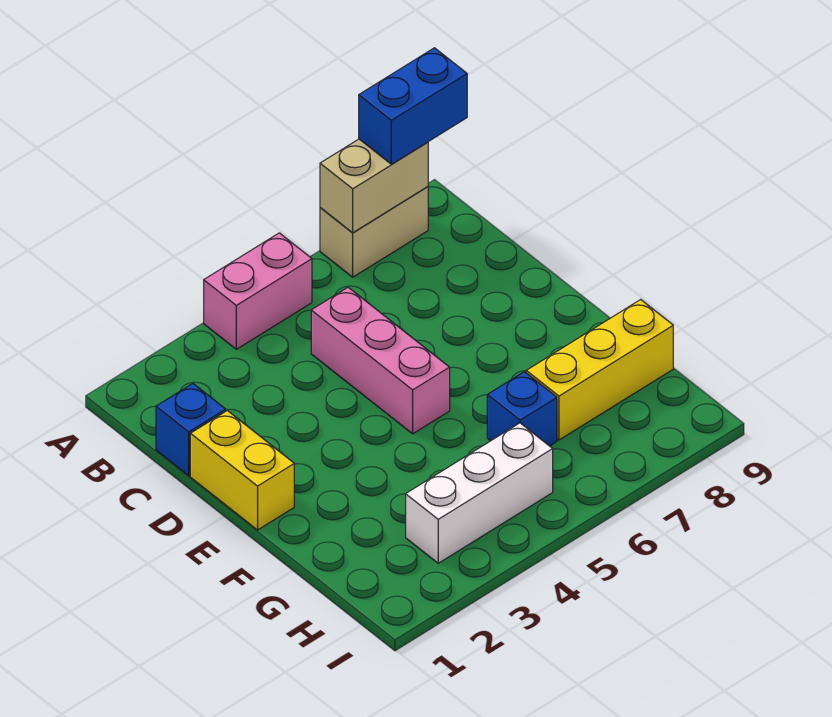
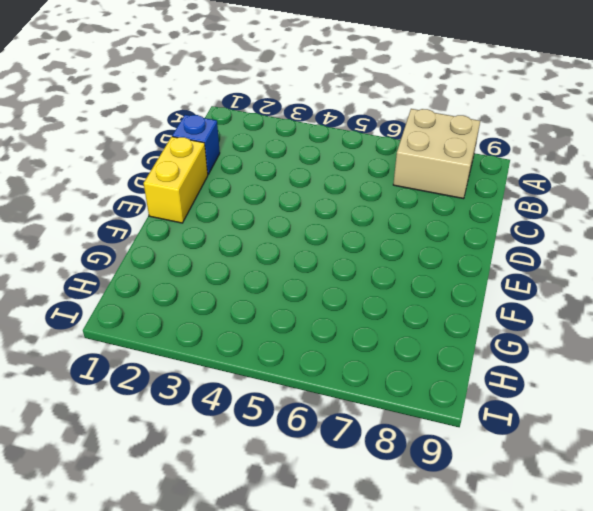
tan brick A7:B8 level 1 -> tan brick A7:A8 level 1
none -> pink brick A4:A5 level 1
none -> pink brick C5:E5 level 1

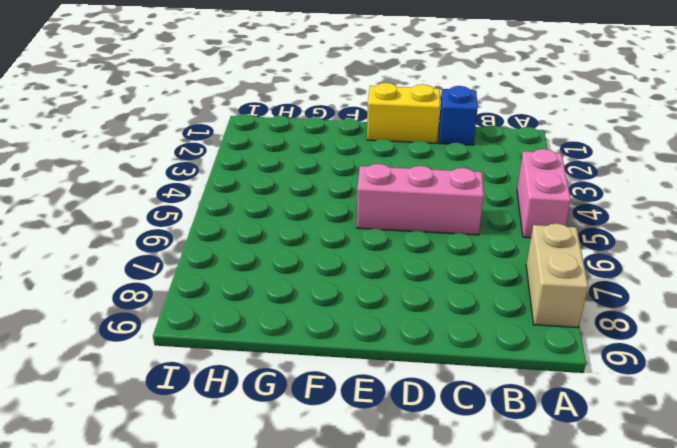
none -> blue brick G6 level 1
none -> yellow brick G7:G9 level 1

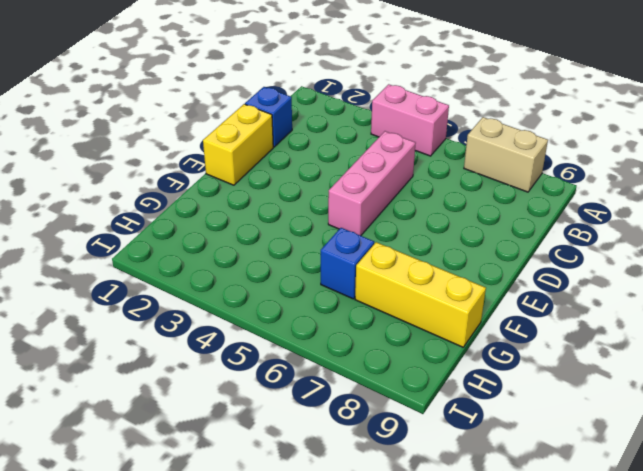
none -> white brick H3:H5 level 1
none -> tan brick A7:A8 level 2

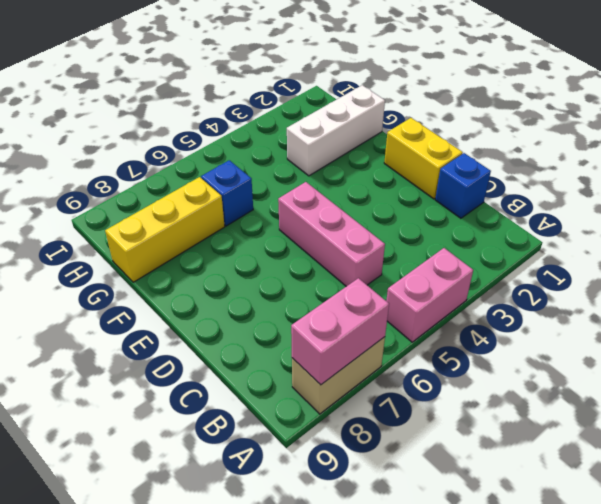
pink brick A7:A8 level 2 -> tan brick A7:A8 level 2
white brick G1:G3 level 1 -> white brick H3:H5 level 1
none -> blue brick A8:A9 level 3

